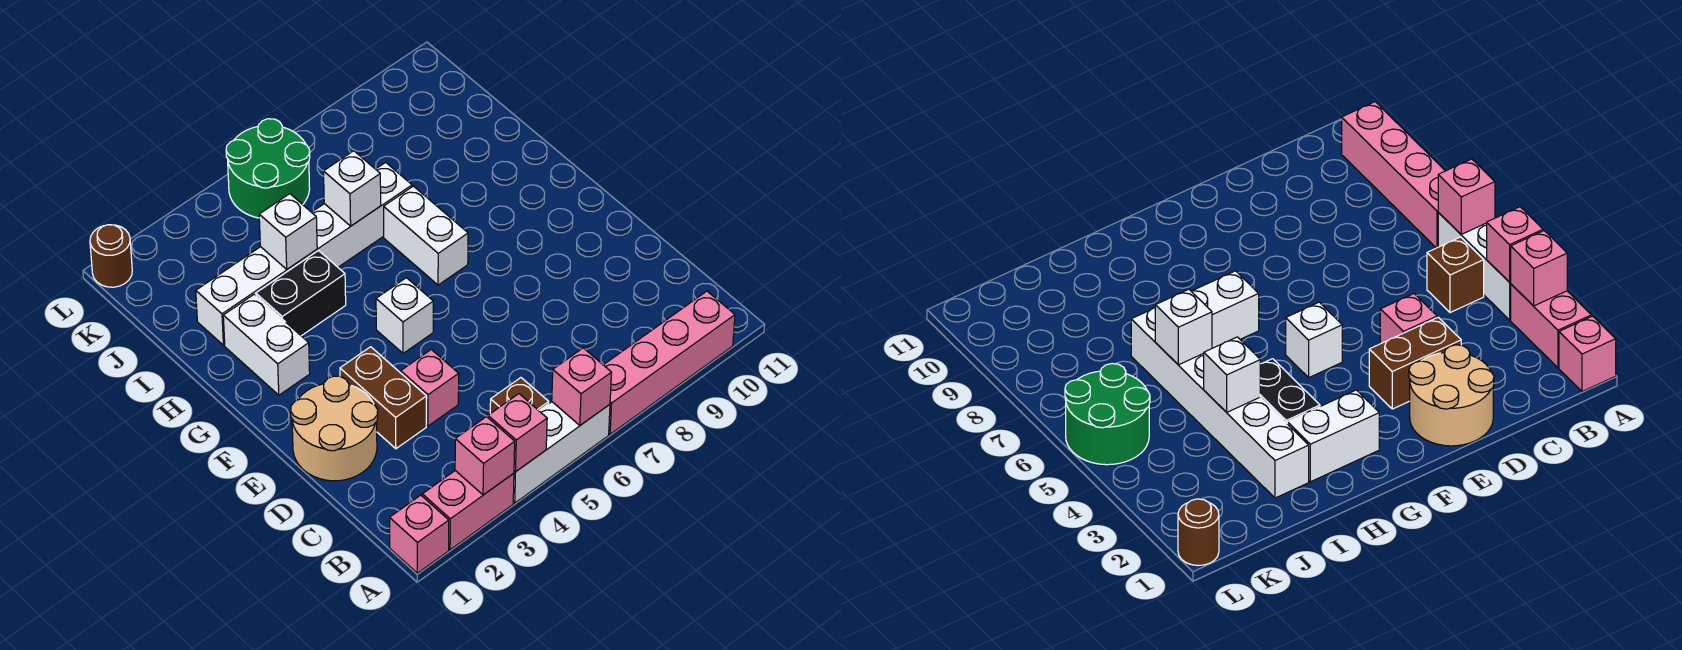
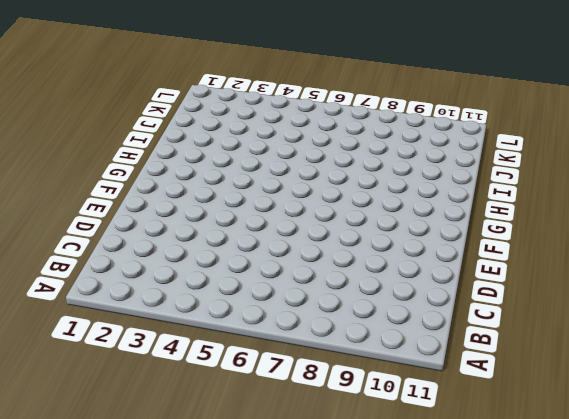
none -> pink brick A1 level 1
none -> pink brick A2:A3 level 1
none -> white brick A4:A6 level 1

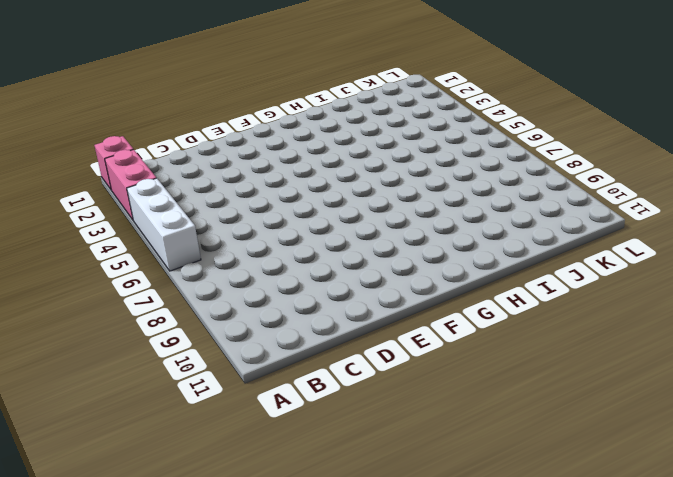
none -> pink brick A7:A10 level 1
none -> brown brick B5 level 1
none -> tan round brick D1:E2 level 1

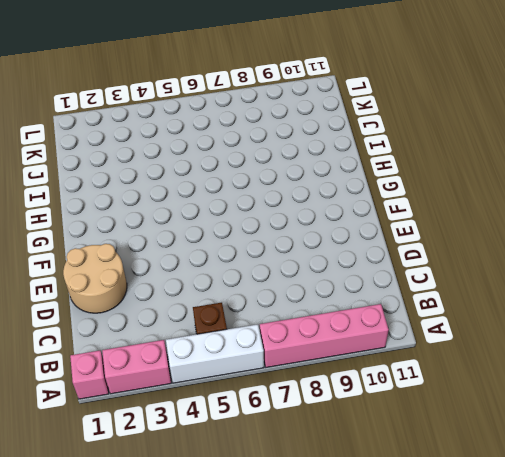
none -> brown brick D3:E3 level 1
none -> pink brick D4 level 1
none -> white brick F5 level 1

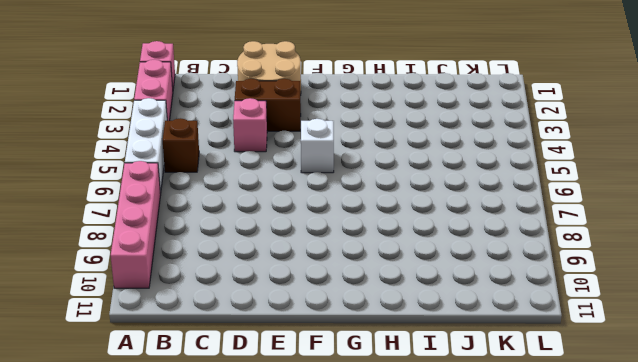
none -> white brick G2:H2 level 1
none -> white brick G7:H7 level 1
none -> black brick H3:H4 level 1

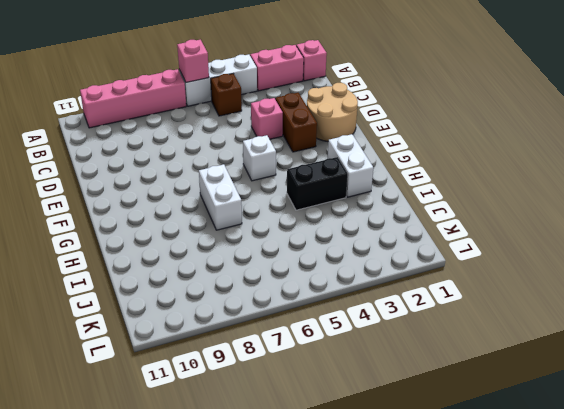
none -> white brick I2:I7 level 1
none -> green round brick K5:L6 level 1
none -> brown round brick L1 level 1

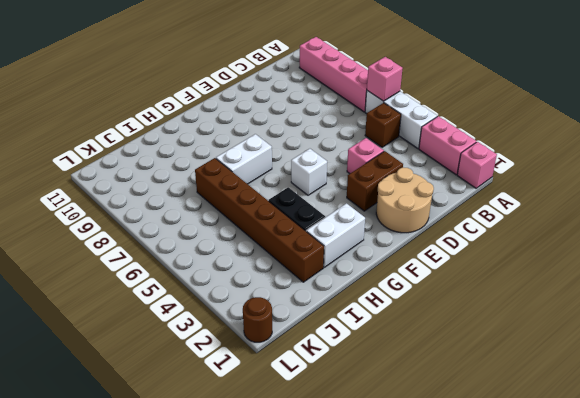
brown brick I2:I7 level 1 -> white brick I2:I7 level 1
none -> green round brick K5:L6 level 1
none -> pink brick A3 level 2
none -> pink brick A4 level 2

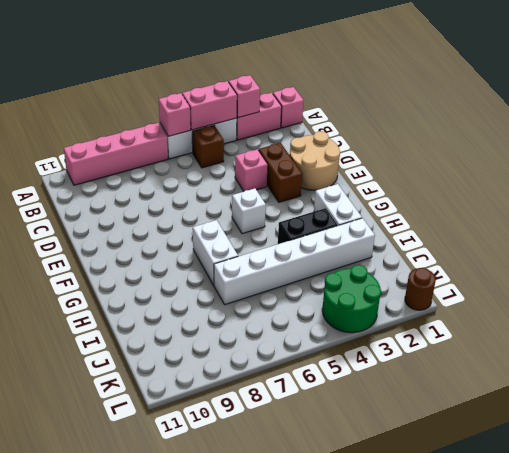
pink brick A4:A5 level 2 -> pink brick A4 level 2
green round brick K3:L4 level 1 -> green round brick K5:L6 level 1
none -> white brick I4 level 2
none -> white brick I6 level 2

